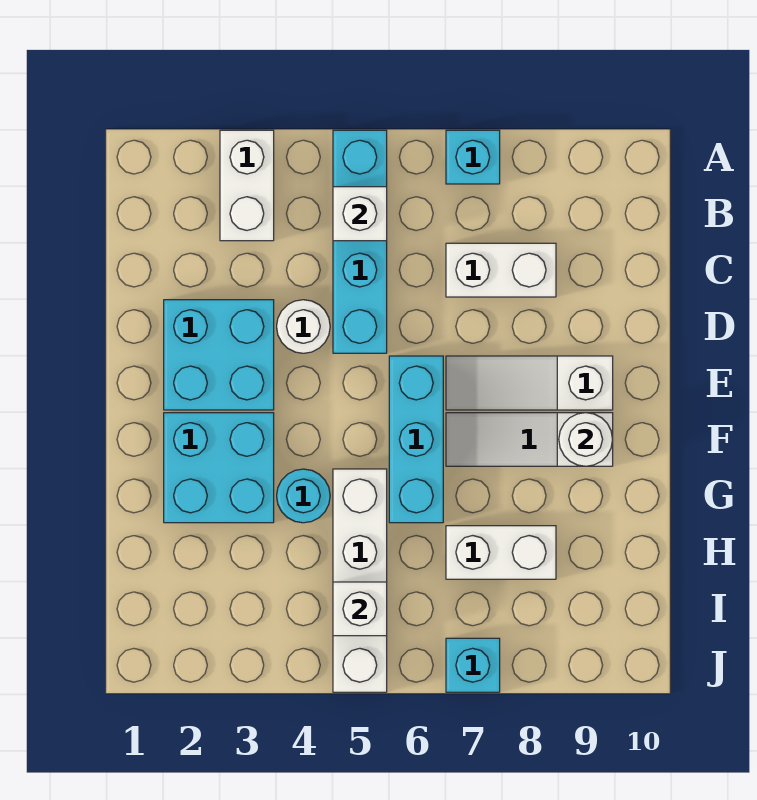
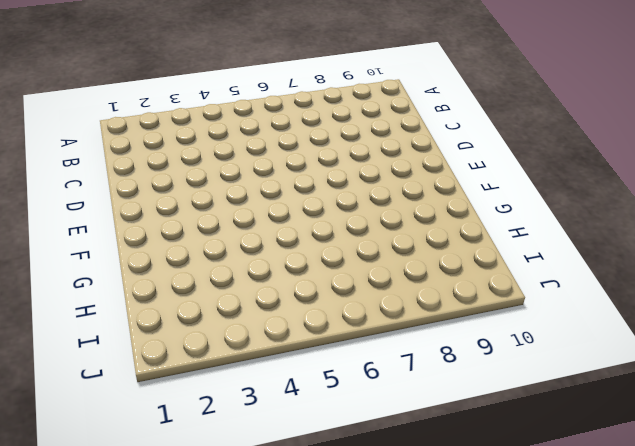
none -> white brick A3:B3 level 1
none -> cyan brick A5:D5 level 1
none -> cyan brick A7 level 1

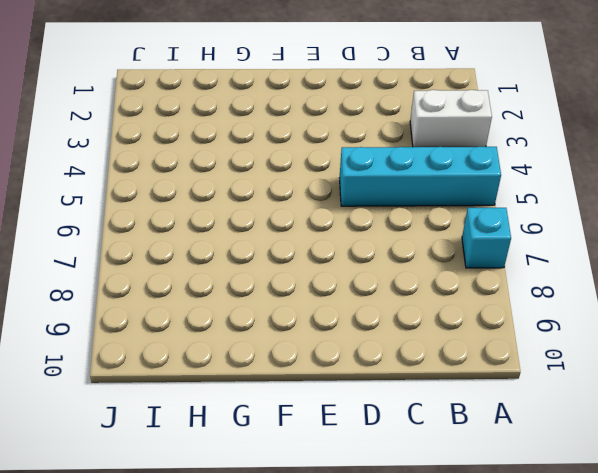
none -> white brick C7:C8 level 1
none -> cyan brick D2:E3 level 1
none -> white round brick D4 level 1

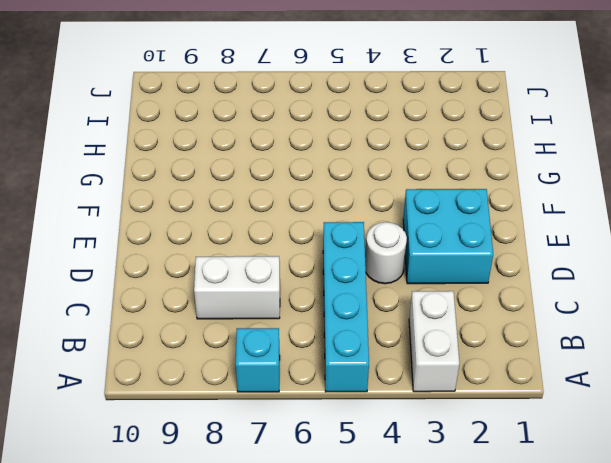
none -> cyan brick E6:G6 level 1
none -> white slope E7:E9 level 1 top 9
none -> cyan brick F2:G3 level 1

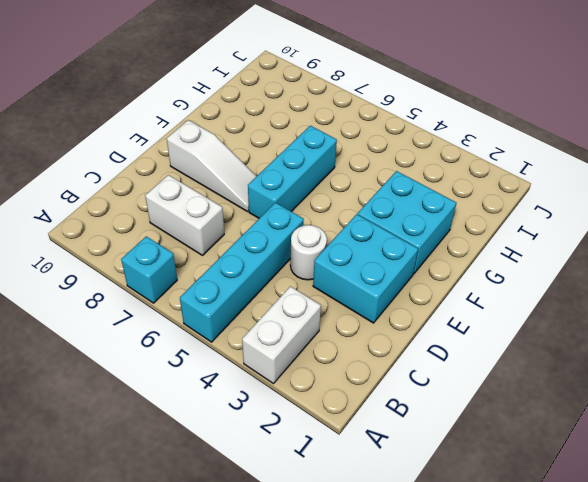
none -> white slope F7:F9 level 1 top 9
none -> cyan round brick G4 level 1
none -> white brick G5:J5 level 1

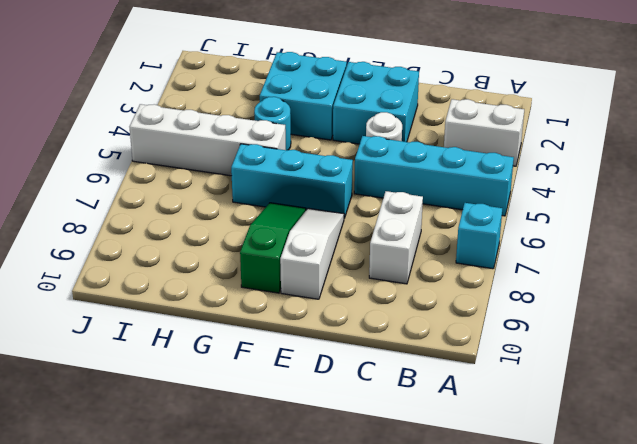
green slope F7:F9 level 1 top 9 -> white slope F7:F9 level 1 top 9
none -> white brick H7:H8 level 1
none -> cyan brick J7 level 1
none -> white brick B5 level 2

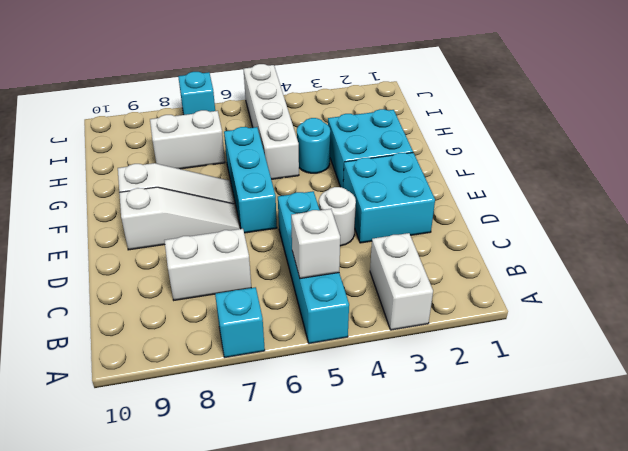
none -> white round brick F9 level 2
none -> white brick I5 level 2

